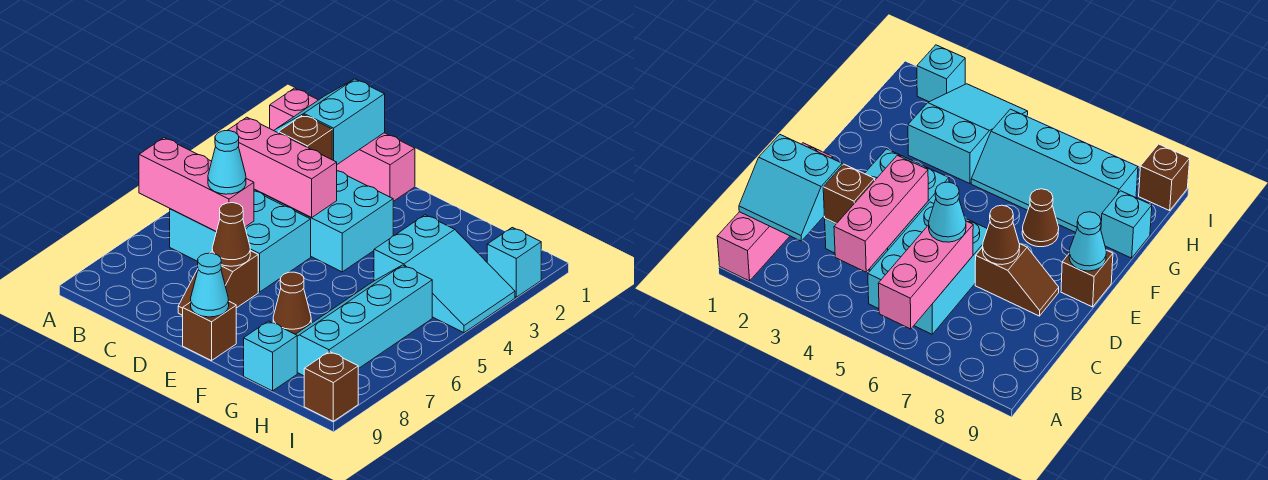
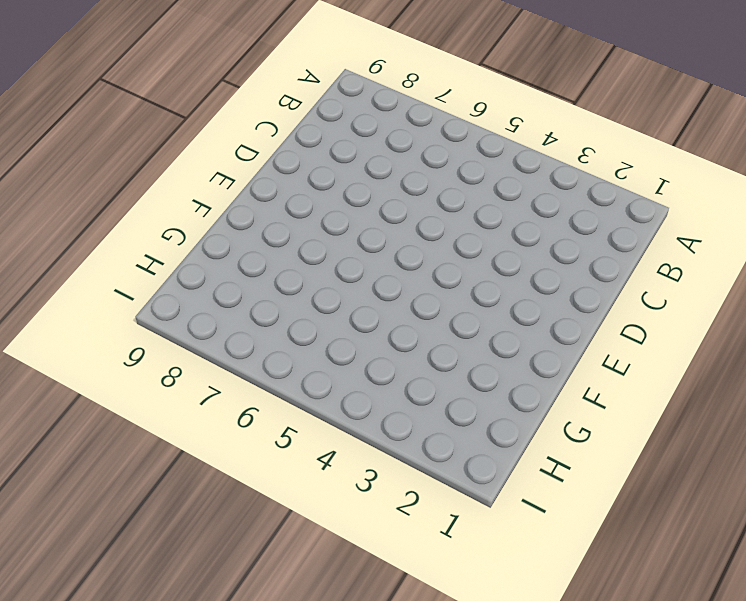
none -> pink brick A1:D1 level 1
none -> cyan brick B5:D6 level 1
none -> cyan brick C3:E4 level 1

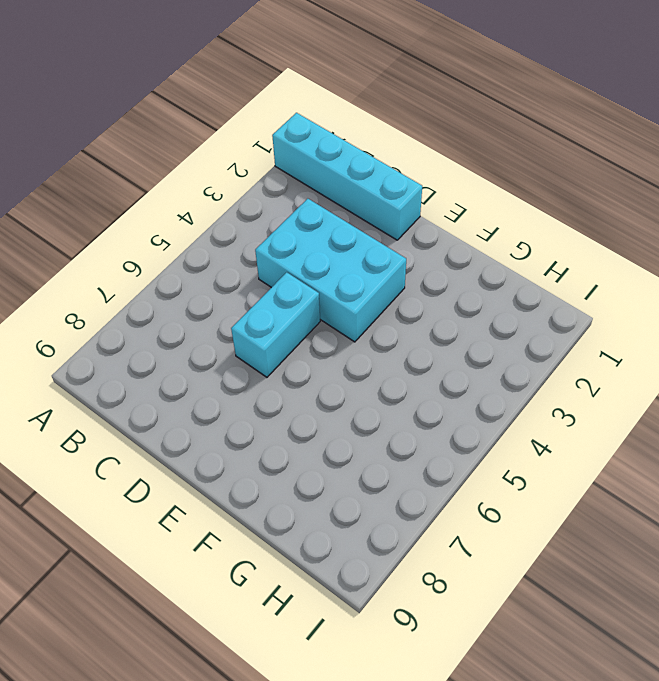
cyan brick A1:D1 level 1 -> pink brick A1:D1 level 1
cyan brick D5:D6 level 1 -> cyan brick B5:D6 level 1
none -> brown slope D7:D8 level 1 top 7
none -> brown brick E9 level 1
none -> brown cone F7 level 1

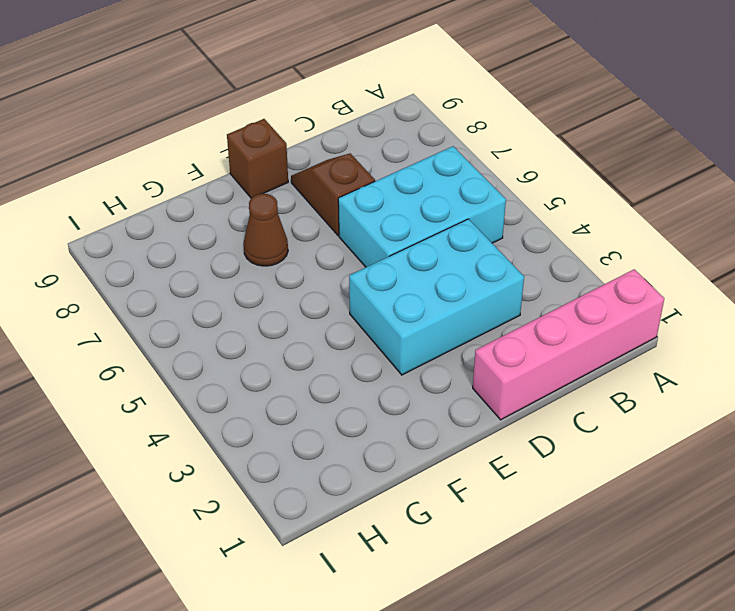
none -> cyan slope G3:I4 level 1 top G
none -> cyan slope G5:H8 level 1 top H
none -> cyan brick G9 level 1

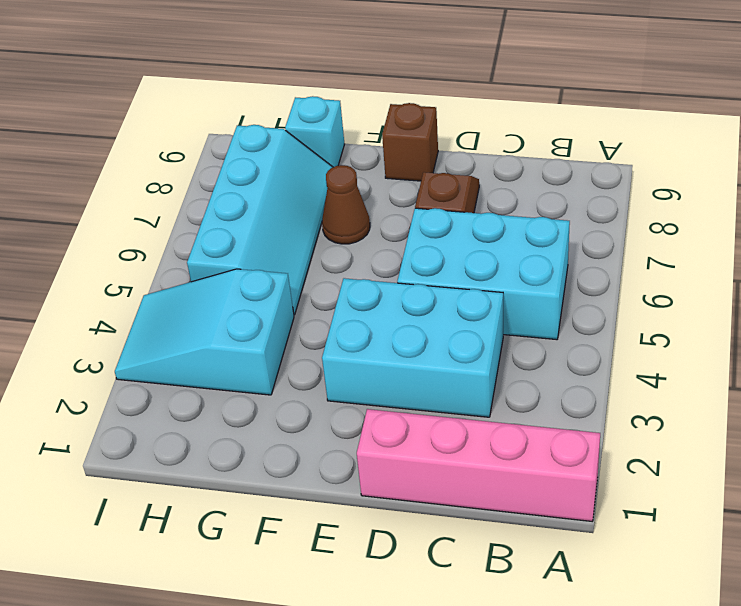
none -> cyan brick I2 level 1
none -> brown brick I9 level 1
none -> pink brick A6:C6 level 2

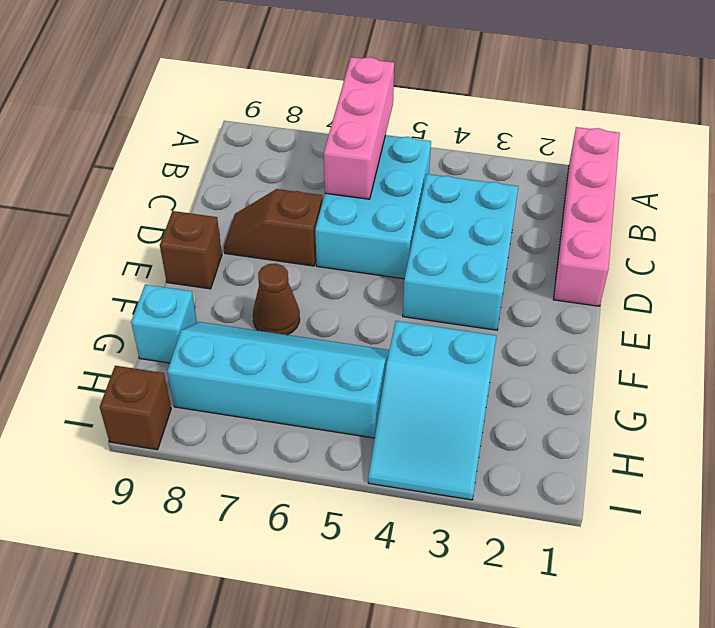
none -> cyan brick I2 level 1
none -> cyan slope B1:C2 level 2 top C
none -> pink brick B4:D4 level 2

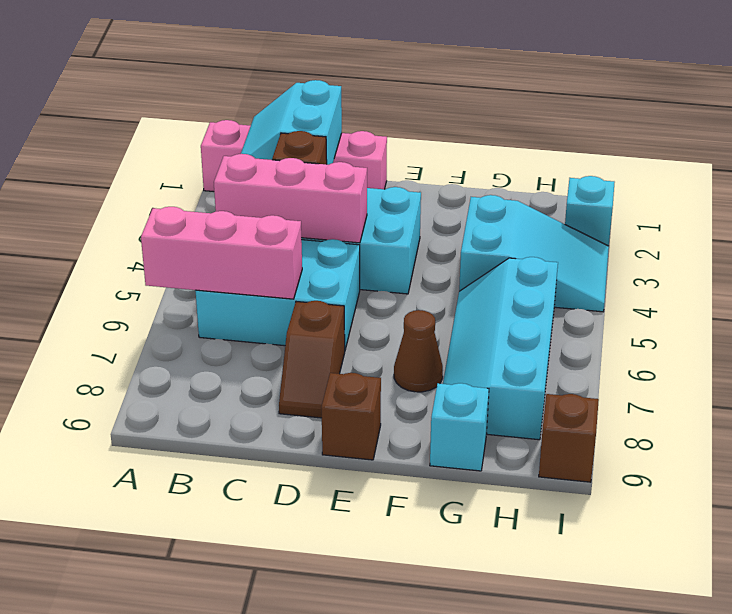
none -> brown cone D7 level 2
none -> cyan cone E9 level 2
none -> cyan cone C6 level 3

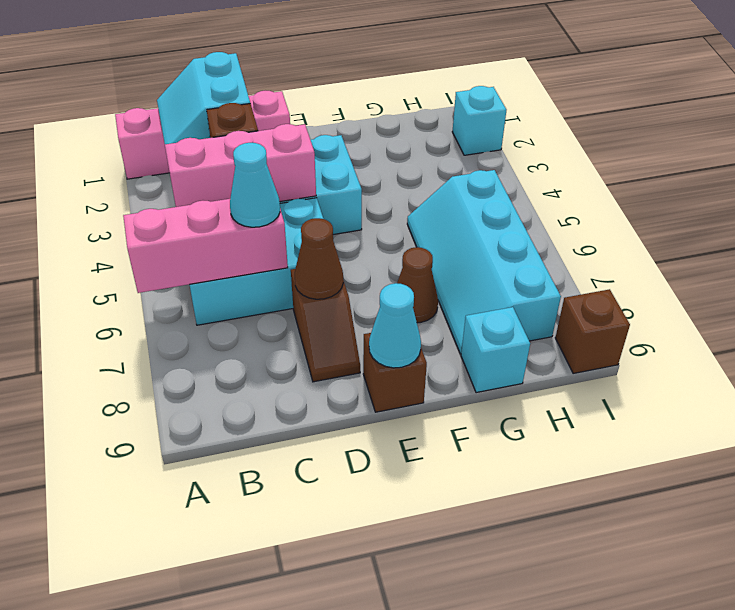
none -> cyan slope G3:I4 level 1 top G

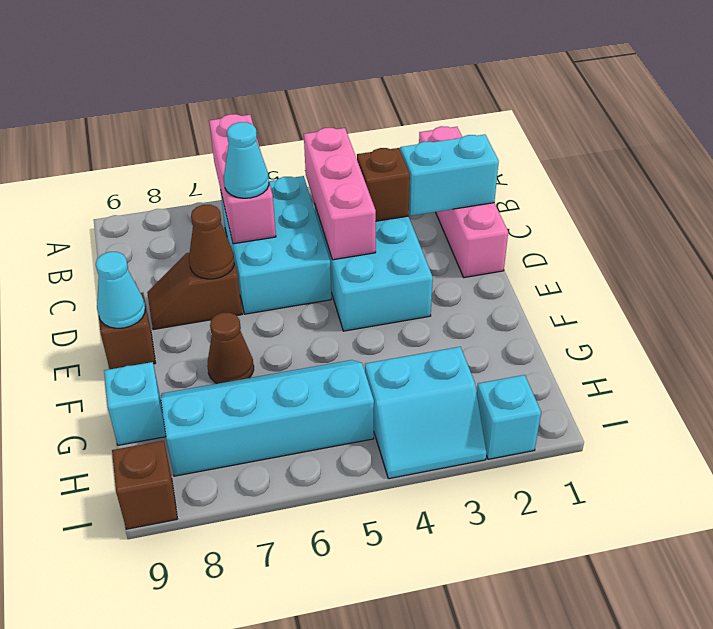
cyan slope H3:I4 level 1 top H -> cyan slope G3:I4 level 1 top G

